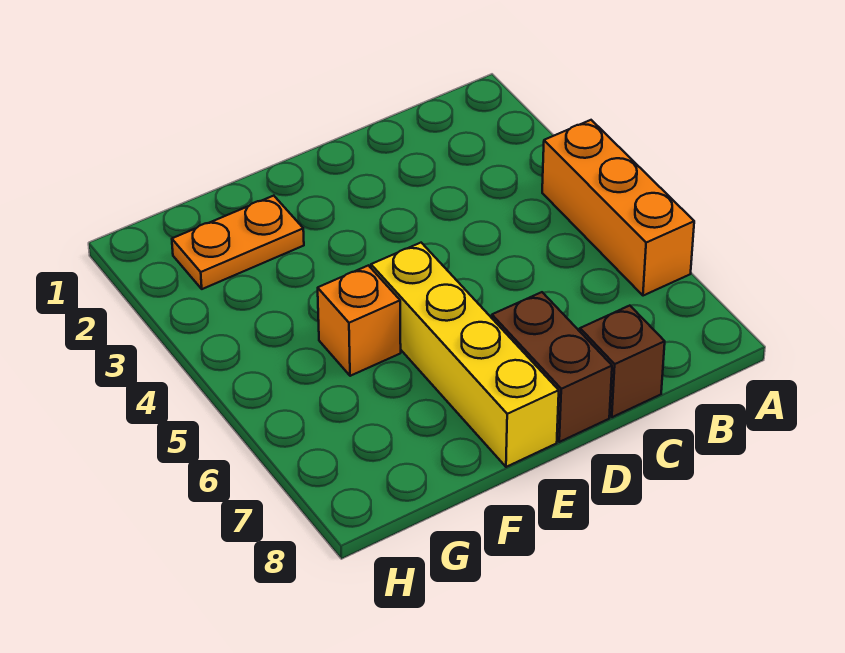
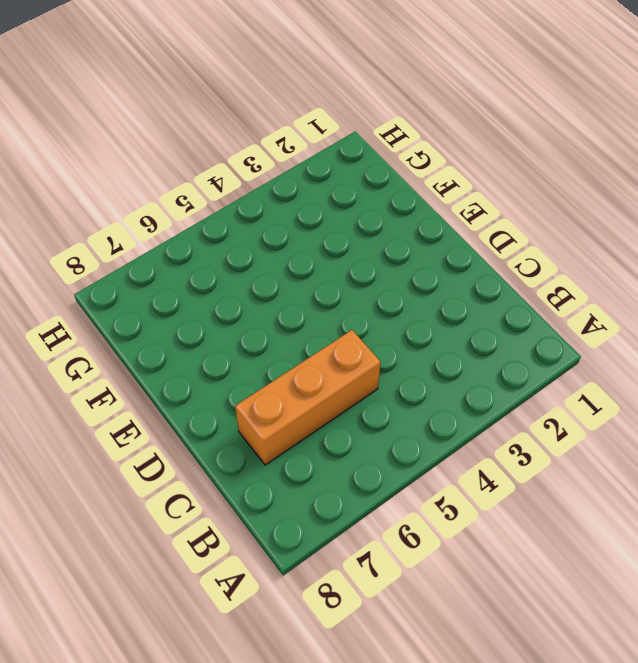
orange brick C5:C7 level 1 -> orange brick A4:A6 level 1
none -> brown brick C8 level 1
none -> brown brick D7:D8 level 1

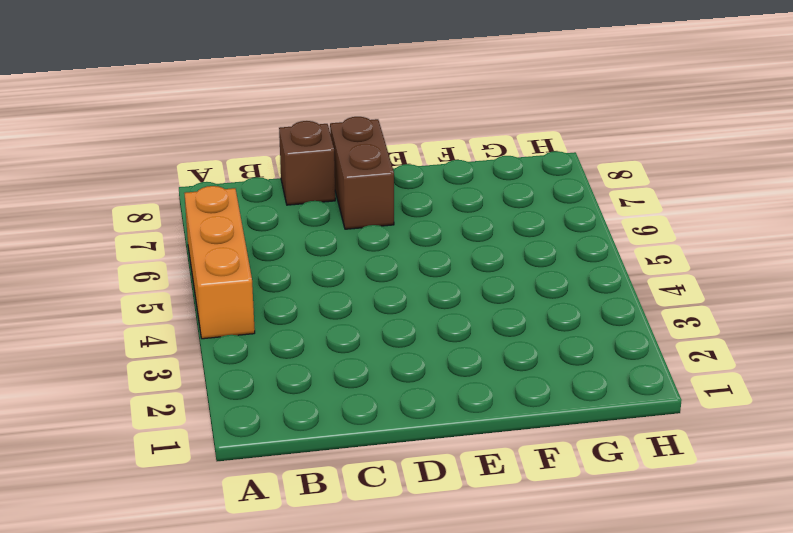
none -> yellow brick E5:E8 level 1
none -> orange plate F2:G2 level 1

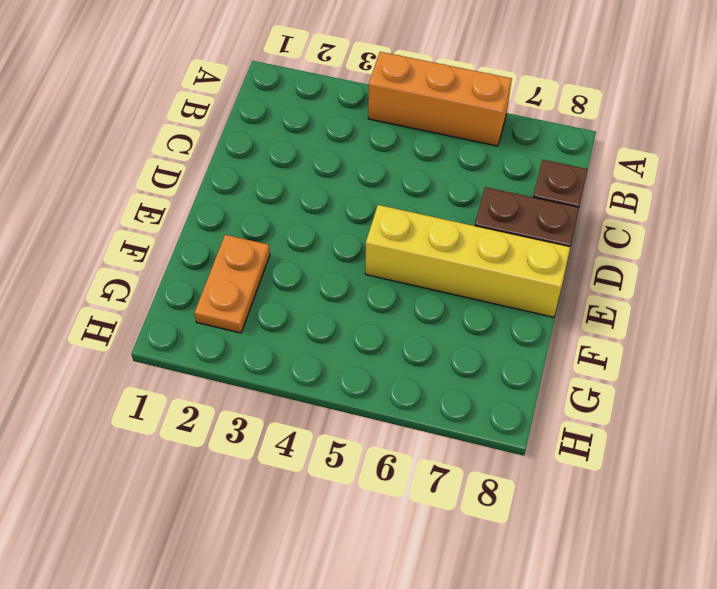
none -> orange brick F5 level 1

